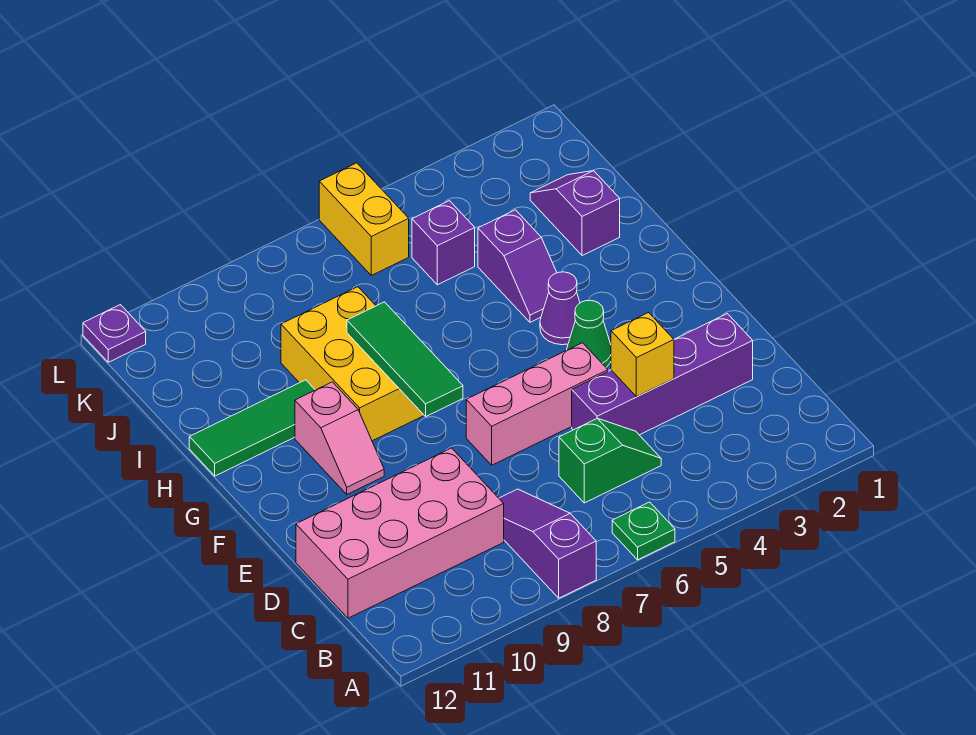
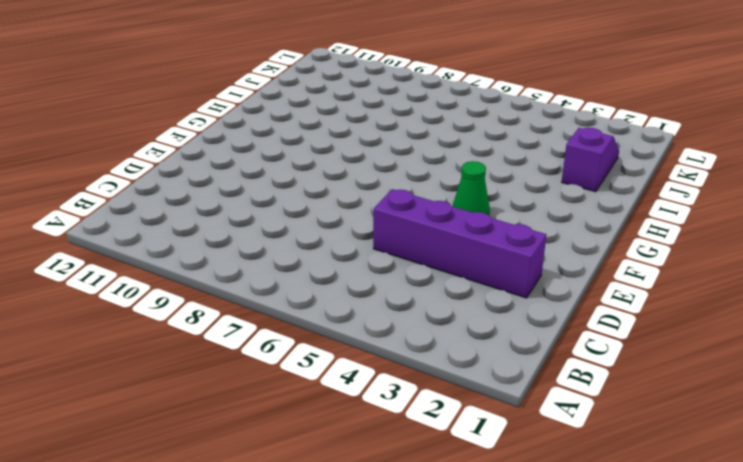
none -> green plate A6 level 1
none -> purple slope A8:C8 level 1 top A
none -> green slope C5:C6 level 1 top 6

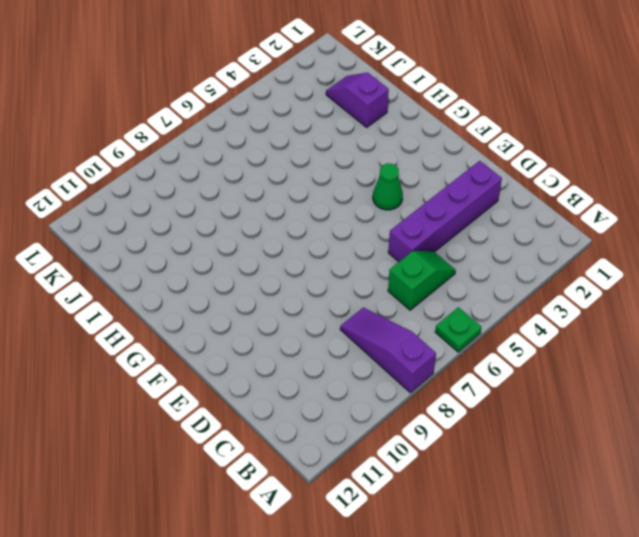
none -> pink brick C9:D12 level 1
none -> pink brick E5:E7 level 1
none -> pink slope F10:G10 level 1 top G

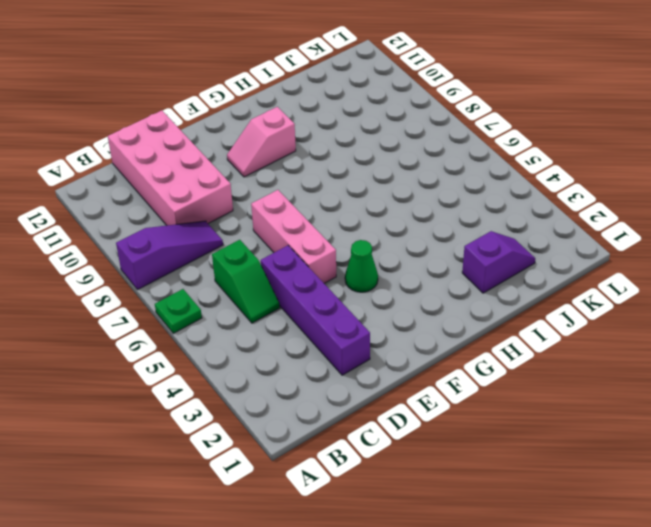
none -> purple cone G4 level 1
none -> yellow brick G8:I9 level 1
none -> purple slope H4:I4 level 1 top I

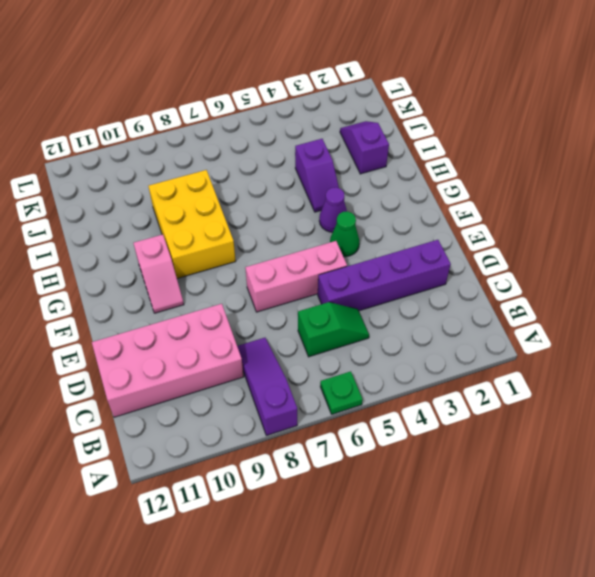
none -> green tile H10:H12 level 1
none -> purple brick J5 level 1
none -> yellow brick K6:L6 level 1

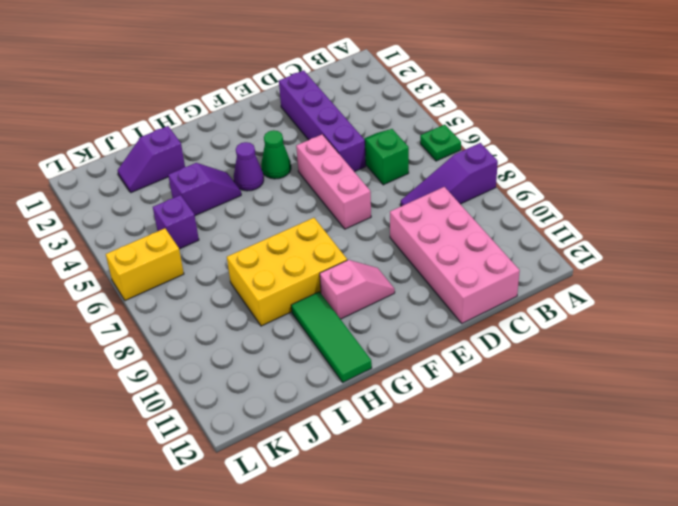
none -> purple plate L12 level 1
none -> yellow brick D4 level 2
none -> green tile F8:H8 level 2

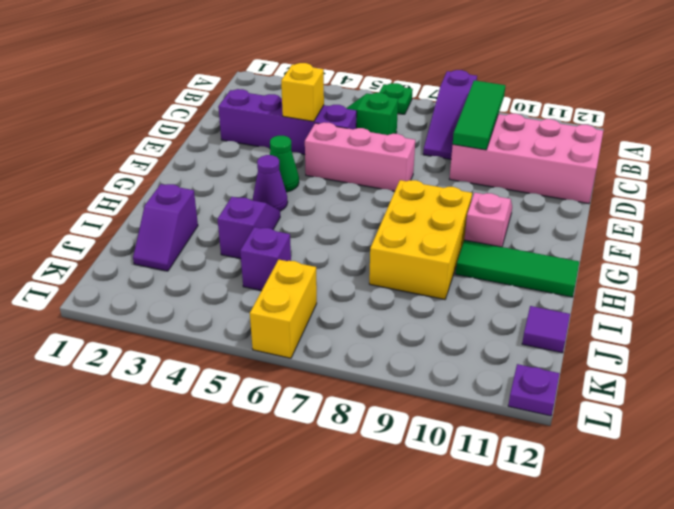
green tile B9:D9 level 2 -> green tile F8:H8 level 2
purple tile J12 level 1 -> none

